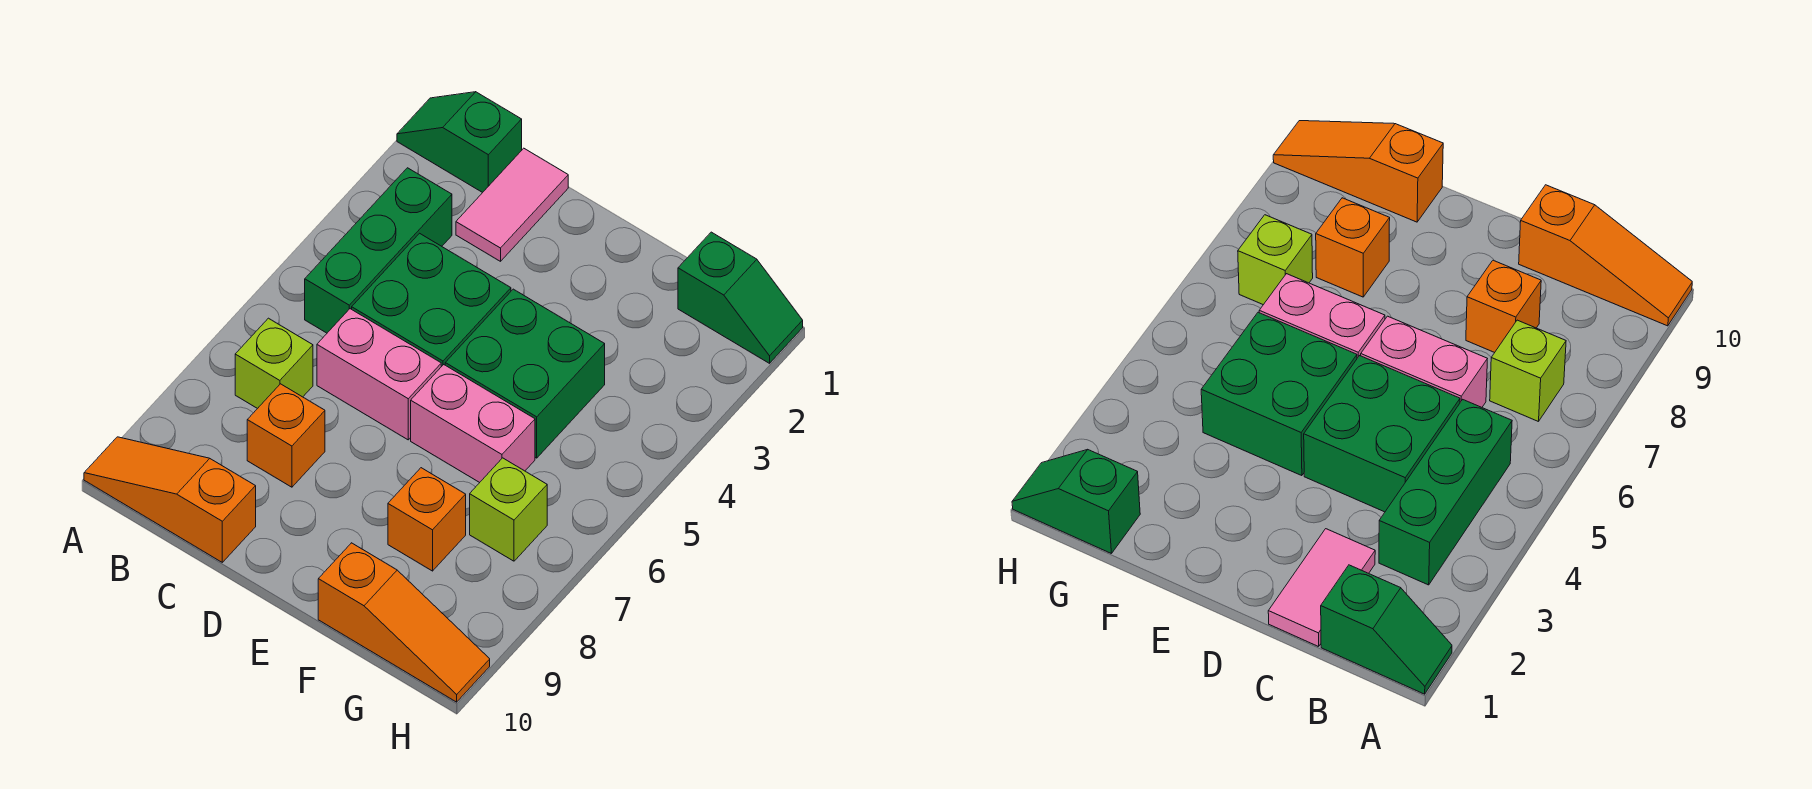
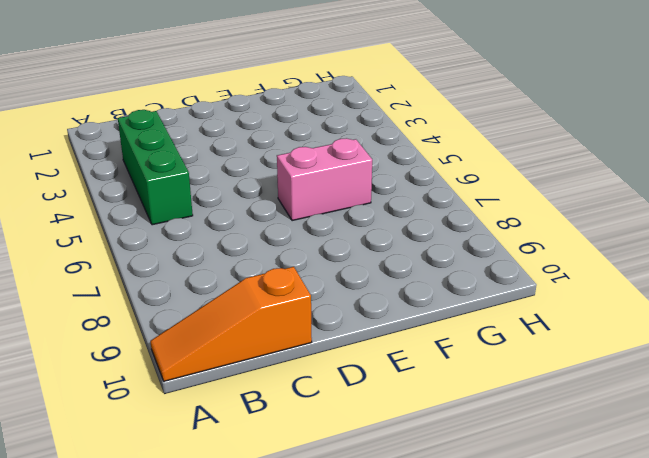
none -> green slope A1:B1 level 1 top B
none -> lime brick B7 level 1
none -> pink tile C1:C2 level 1

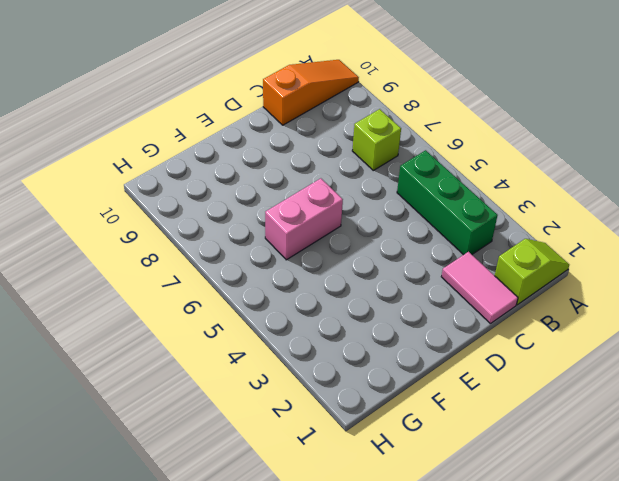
lime slope A1:B1 level 1 top B -> green slope A1:B1 level 1 top B
none -> green brick C4:D5 level 1
none -> pink brick C6:D6 level 1
none -> orange brick C8 level 1

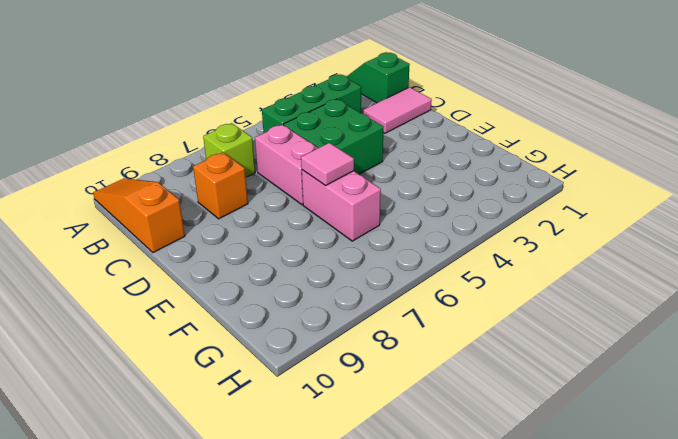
pink tile E6 level 2 -> none
none -> green brick E4:F5 level 1
none -> orange brick F8 level 1
none -> orange slope F10:H10 level 1 top F

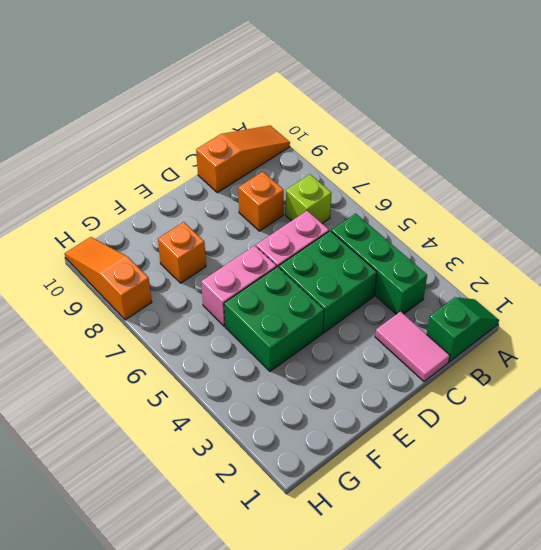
orange slope H8:H10 level 1 top 8 -> orange slope F10:H10 level 1 top F
none -> green slope G1:H1 level 1 top G
none -> lime brick G7 level 1

